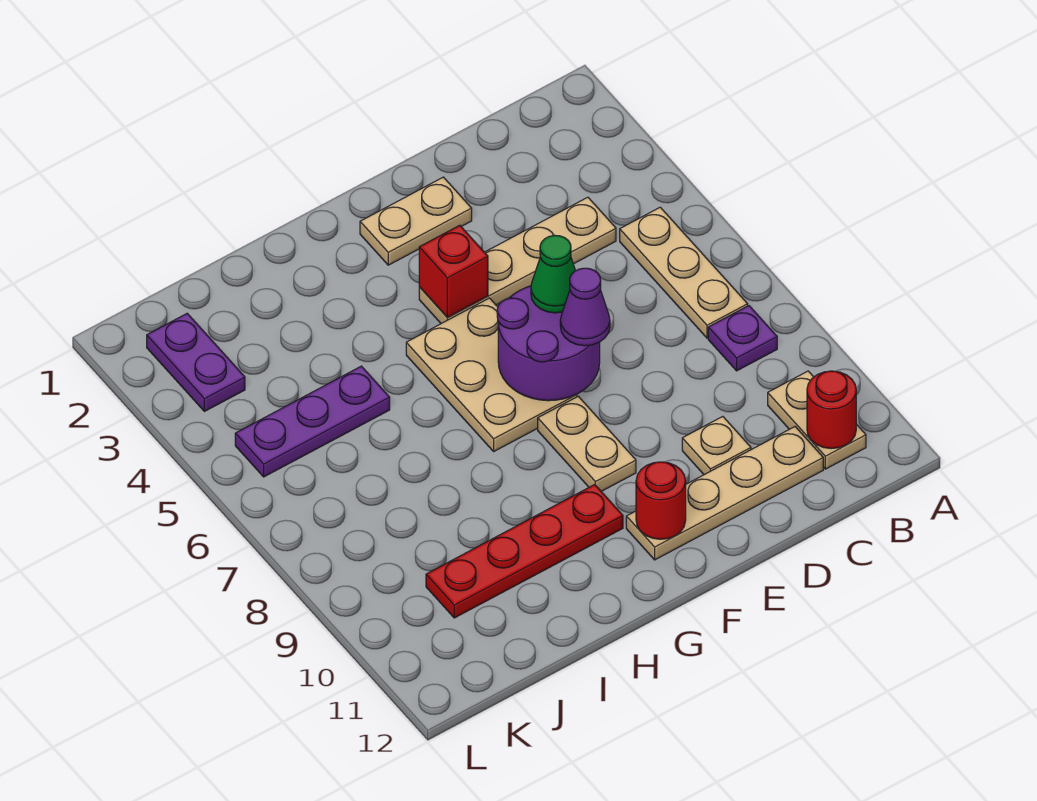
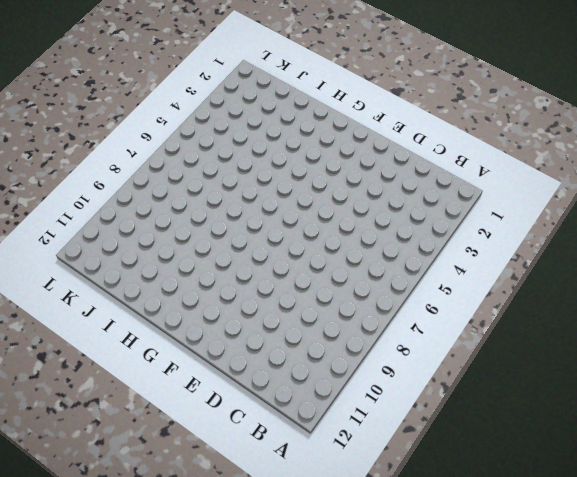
none -> tan plate B5:B7 level 1
none -> purple plate B8 level 1
none -> tan plate B10:B11 level 1

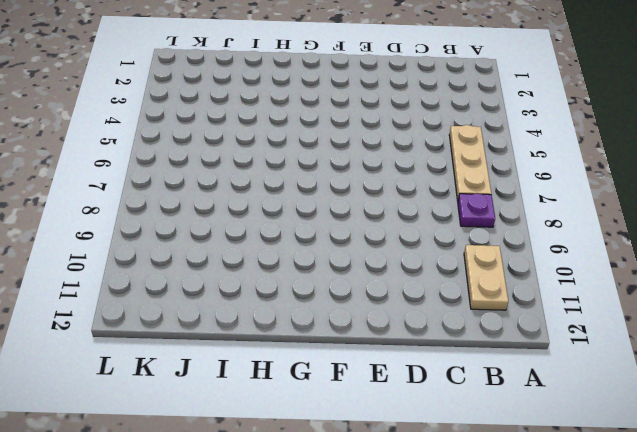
none -> tan plate C4:F4 level 1
none -> tan plate C11:F11 level 1
none -> tan plate D10 level 1

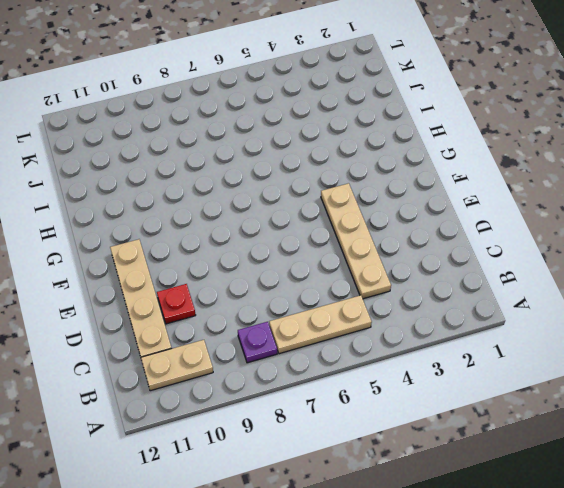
red plate D10 level 1 -> tan plate D10 level 1
none -> tan plate E2:F2 level 1
none -> tan plate F5:G7 level 1
none -> tan plate F8:F9 level 1

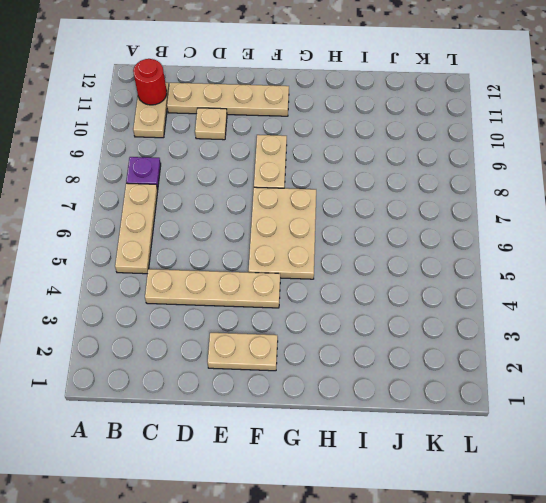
none -> red plate G10:J10 level 1
none -> purple plate I5:K5 level 1
none -> purple plate K2:K3 level 1

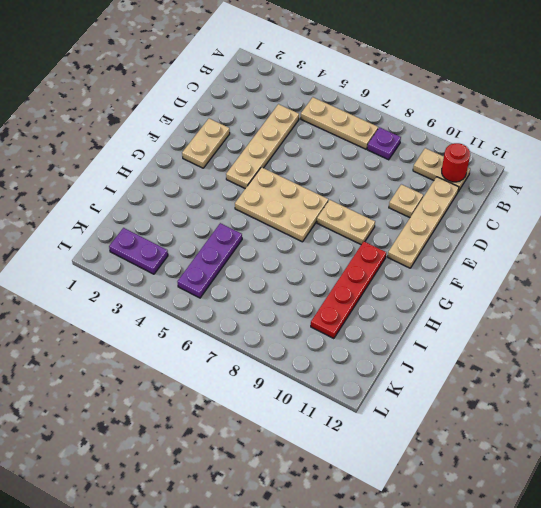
none -> purple round brick E6:F7 level 2
none -> red brick F4 level 2
none -> red round brick F11 level 2

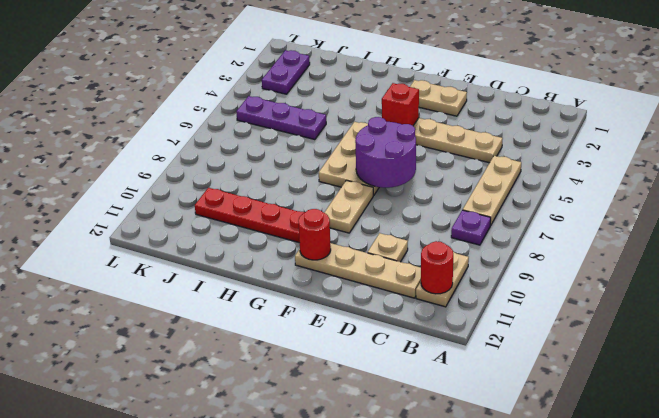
none -> green cone E6 level 3
none -> purple cone E7 level 3

